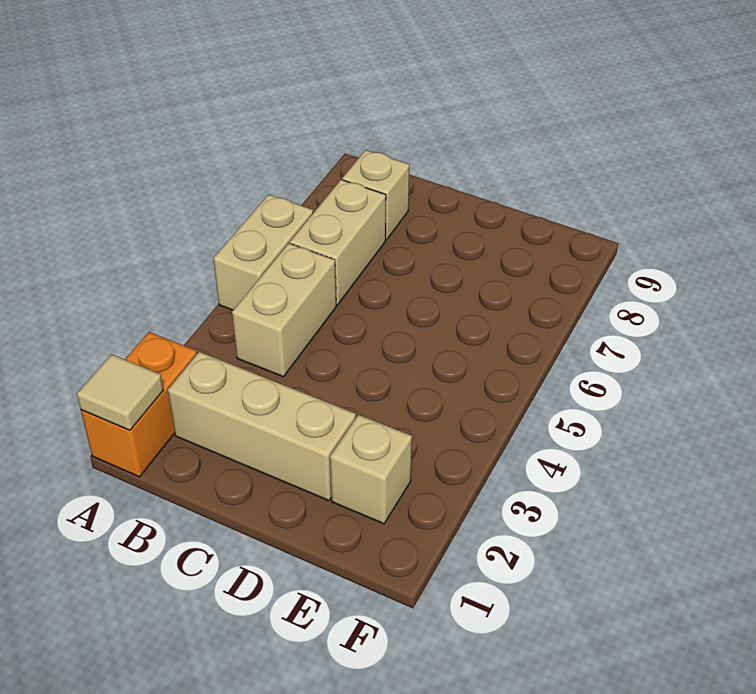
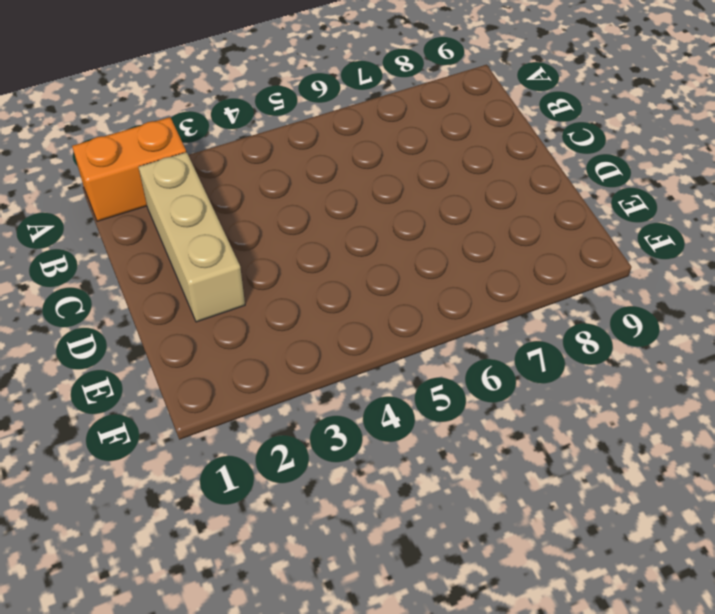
none -> tan brick A5:A6 level 1
none -> tan brick B4:B5 level 1

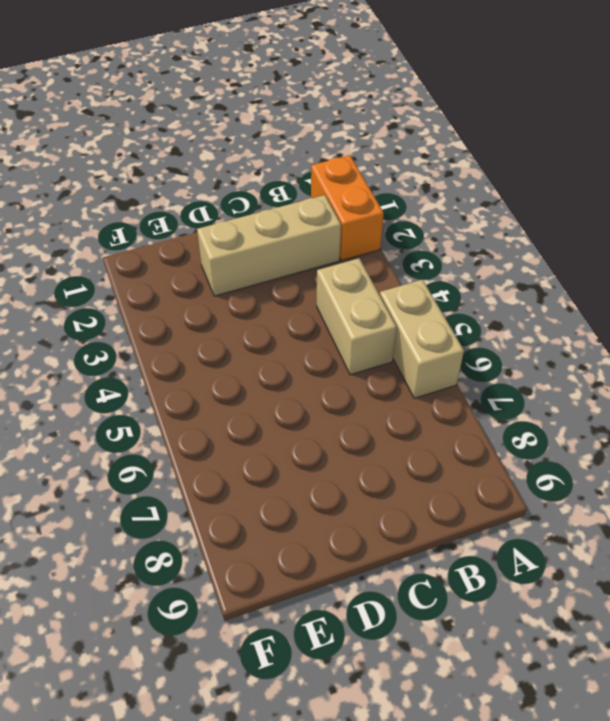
none -> tan brick B6:B7 level 1
none -> tan brick B8 level 1

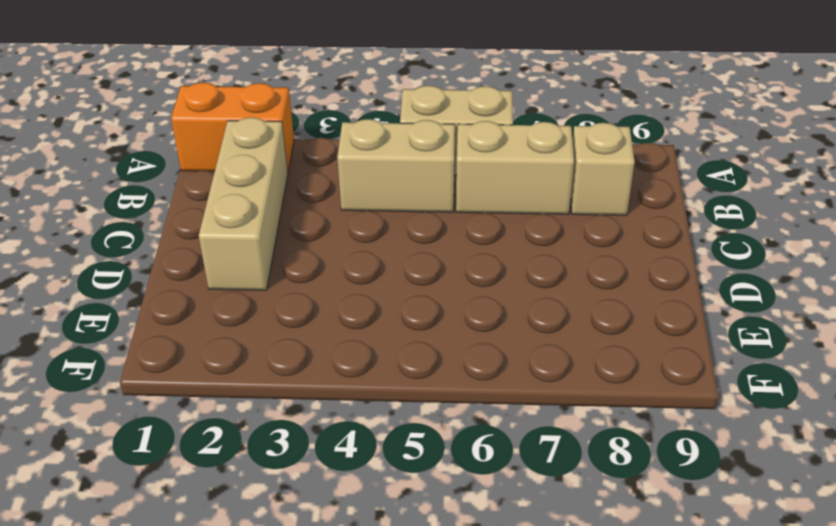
none -> tan brick E2 level 1
none -> tan tile A1 level 2

